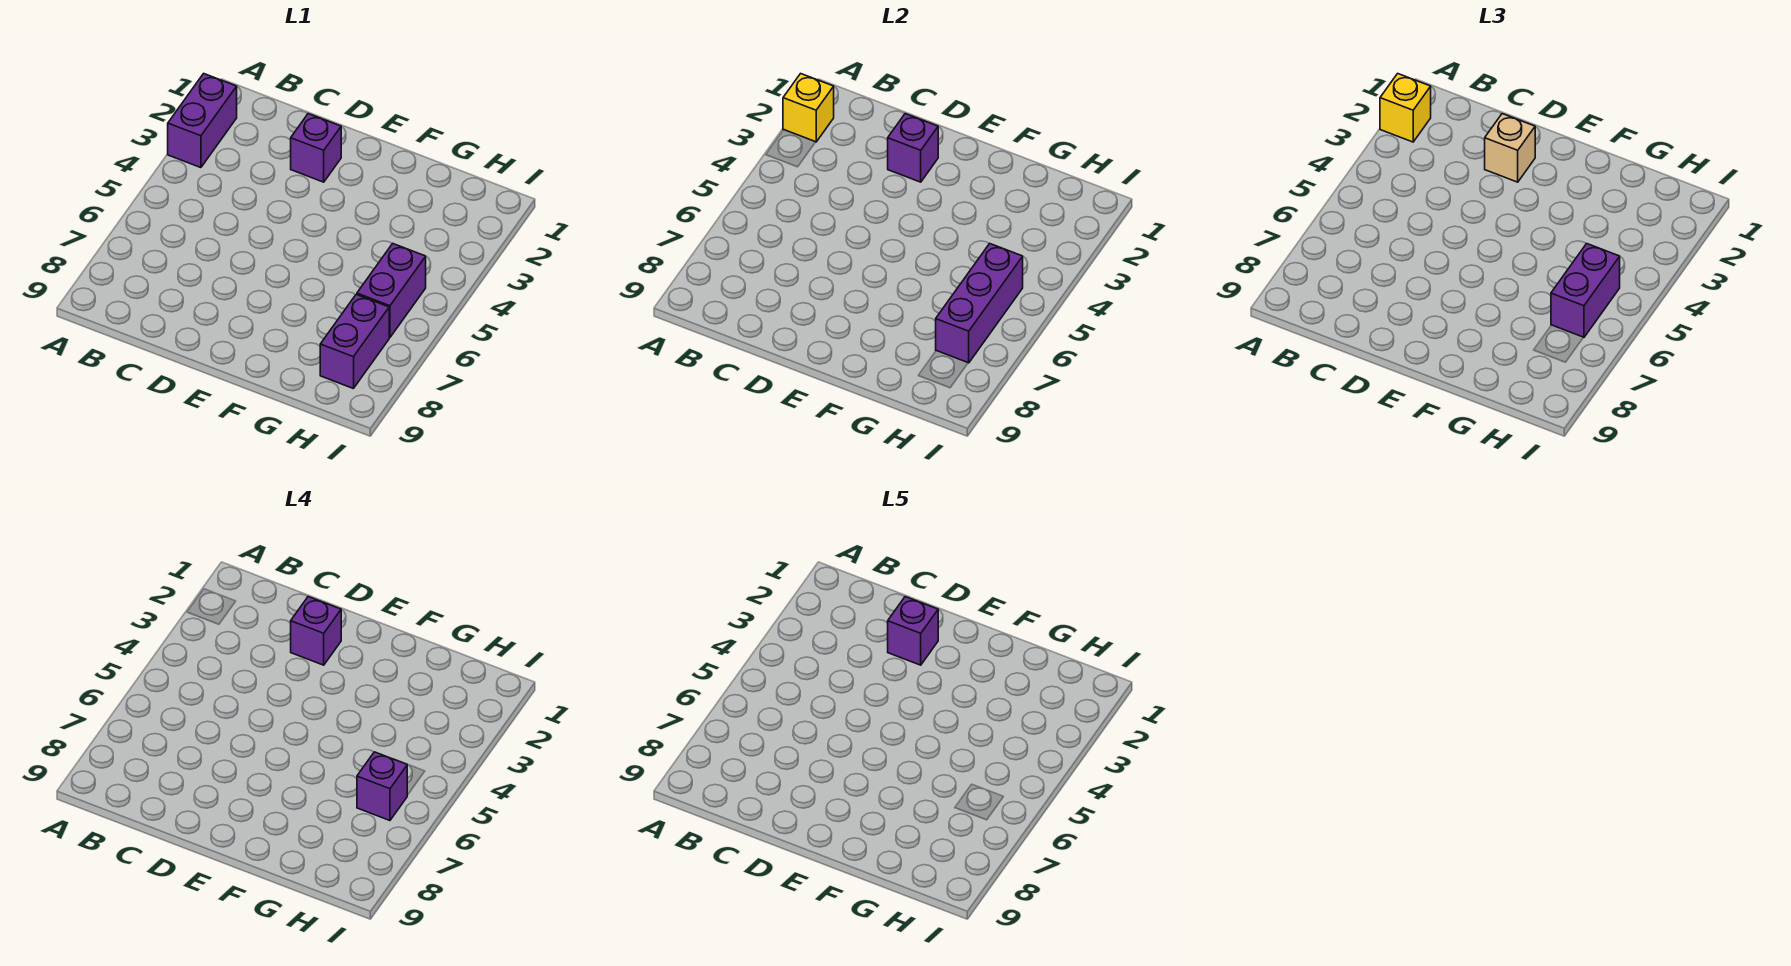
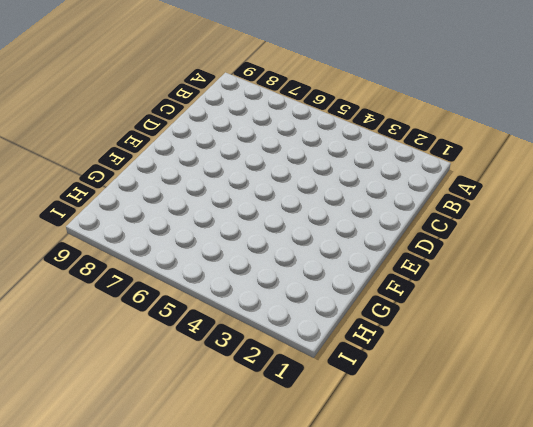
none -> purple brick A2:A3 level 1
none -> purple brick D2 level 1
none -> purple brick H5:H6 level 1

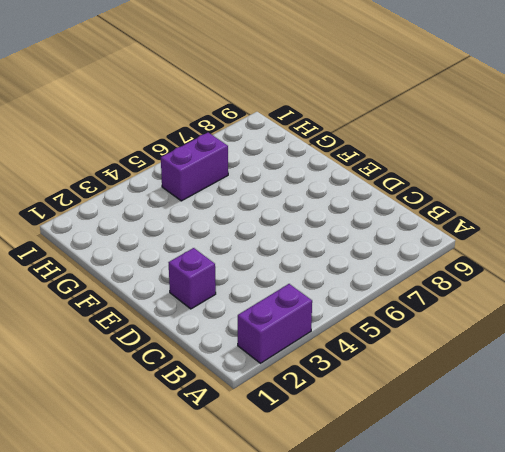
none -> purple brick H7:H8 level 1
none -> yellow brick A2 level 2
none -> purple brick D2 level 2

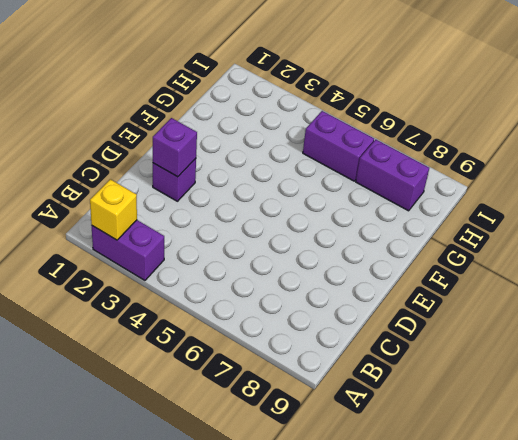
none -> purple brick H5:H7 level 2
none -> yellow brick A2 level 3
none -> tan brick D2 level 3

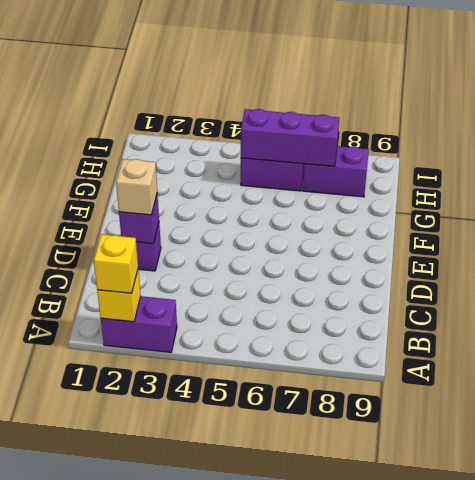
none -> purple brick H5:H6 level 3
none -> purple brick D2 level 4
none -> purple brick H6 level 4

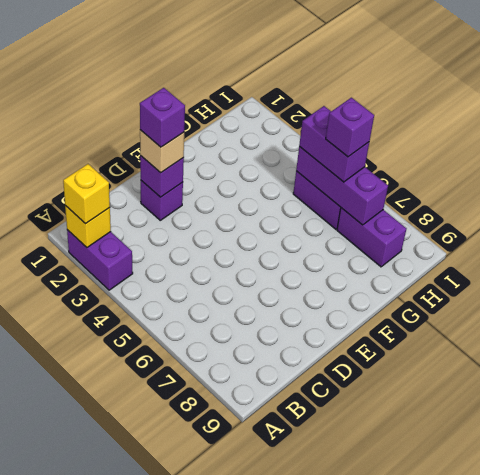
none -> purple brick D2 level 5

